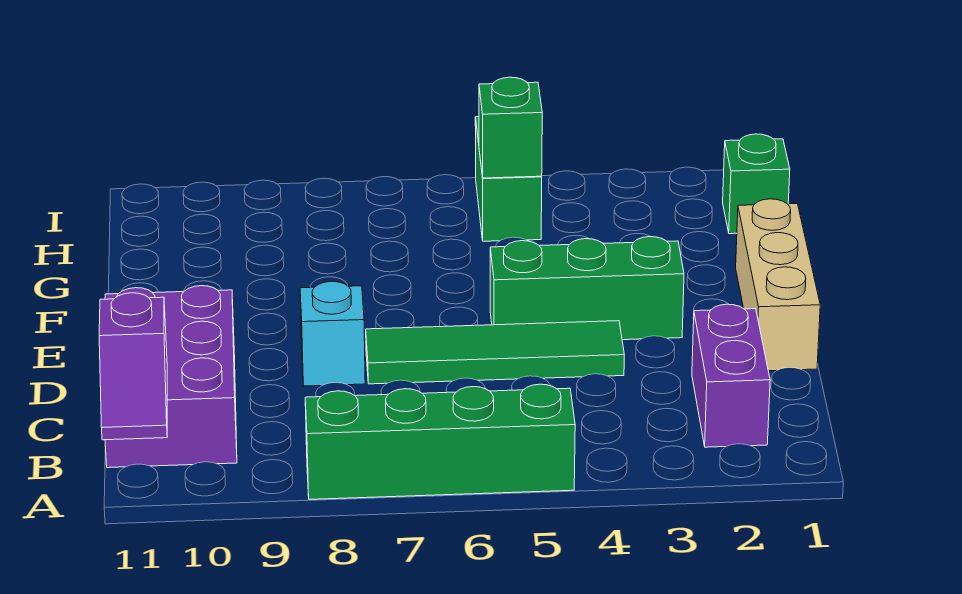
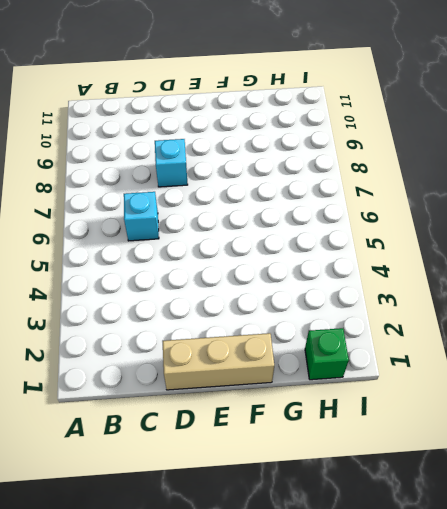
cyan brick C6 level 1 -> none
none -> green brick A5:A8 level 1
none -> purple brick B2:C2 level 1

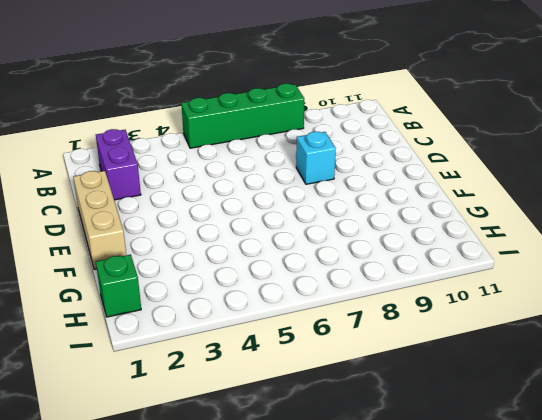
none -> purple brick B10:D11 level 1
none -> green tile D4:D7 level 1

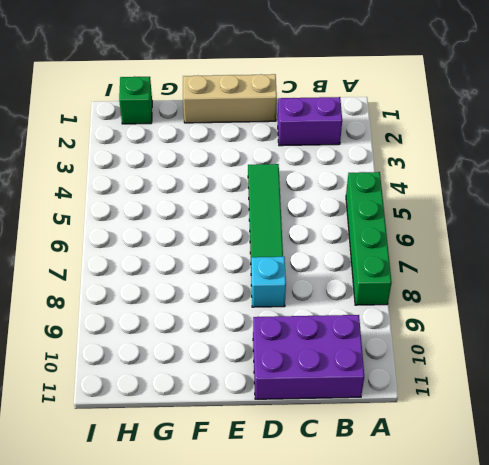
none -> green brick E3:E5 level 1
none -> green brick H5:I5 level 1

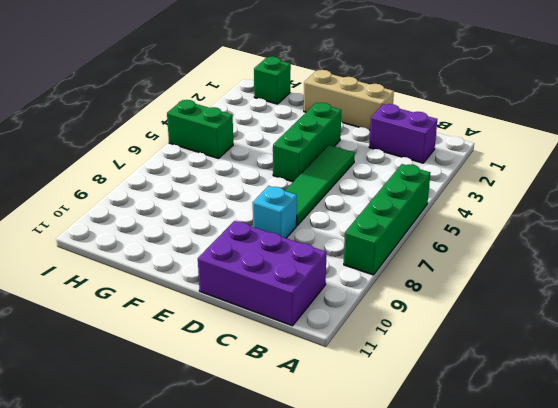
none -> purple slope A11:B11 level 2 top B
none -> green brick H5 level 2

